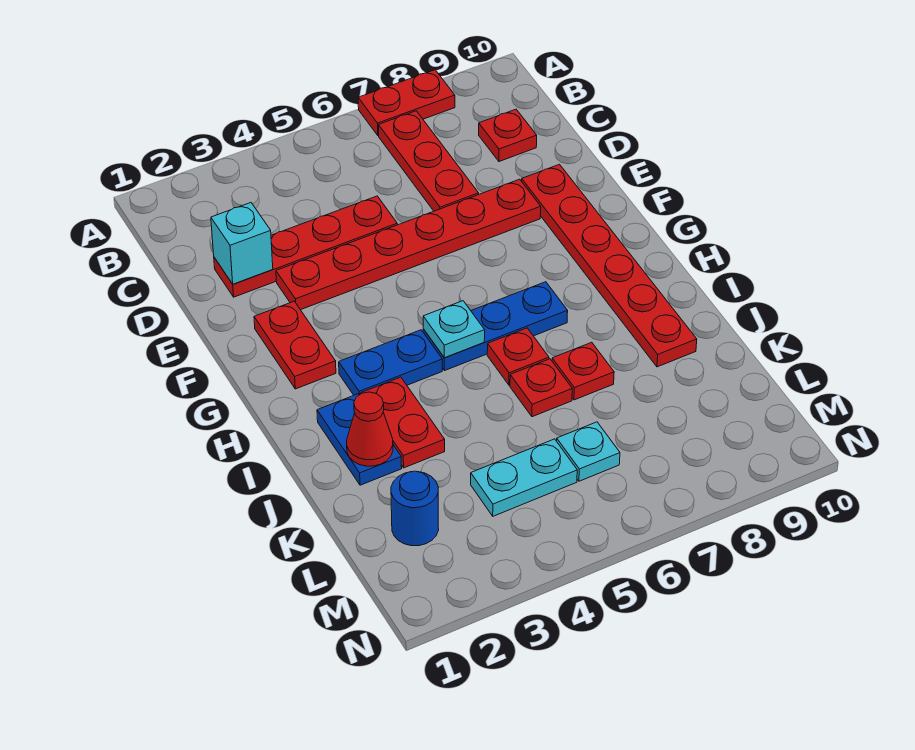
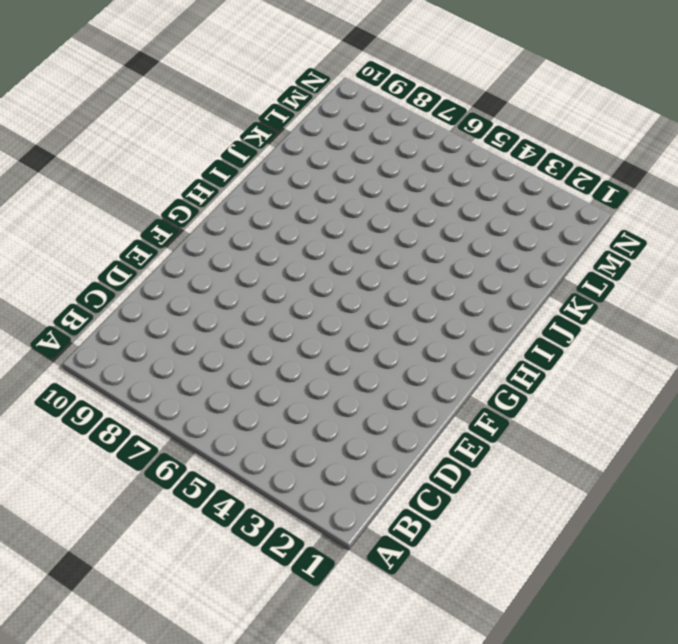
none -> red plate A7:A8 level 1
none -> red plate B7:D7 level 1
none -> red plate C9 level 1

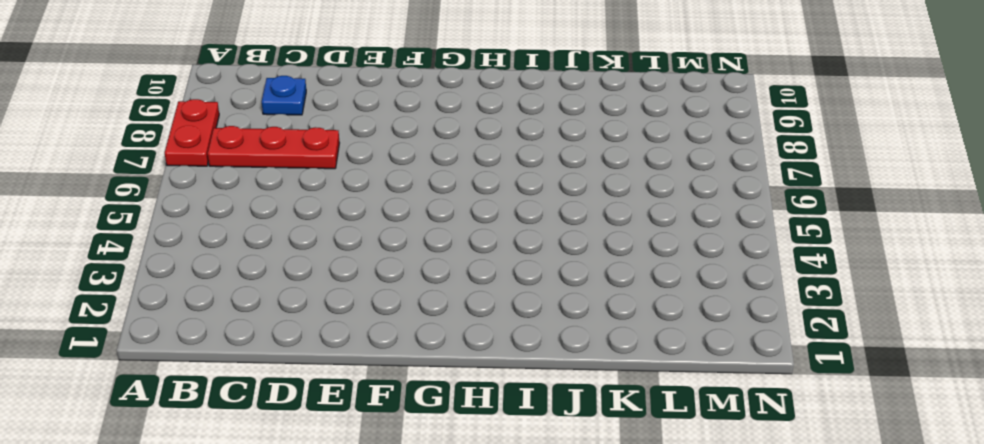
blue plate C9 level 1 -> red plate C9 level 1
none -> red plate D2:D5 level 1
none -> red plate E3:E8 level 1
none -> red plate E9:J9 level 1

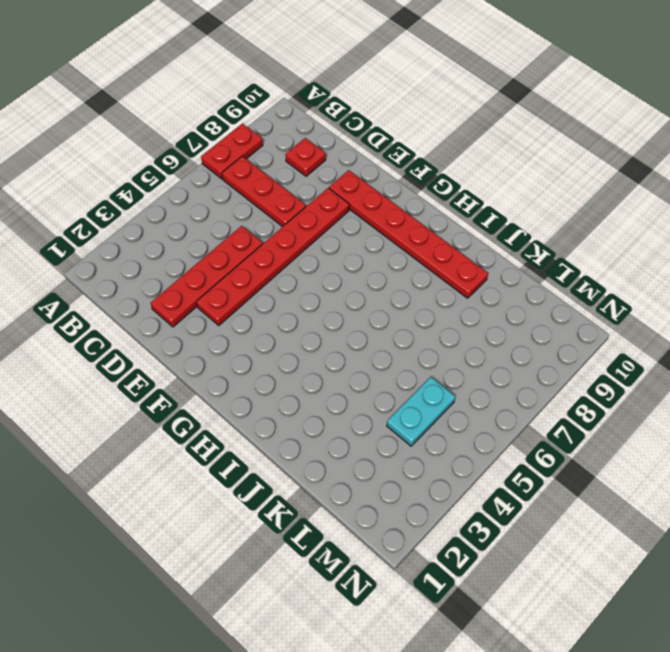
none -> red plate F2:G2 level 1
none -> blue plate H3:H4 level 1
none -> blue plate H5:H7 level 1

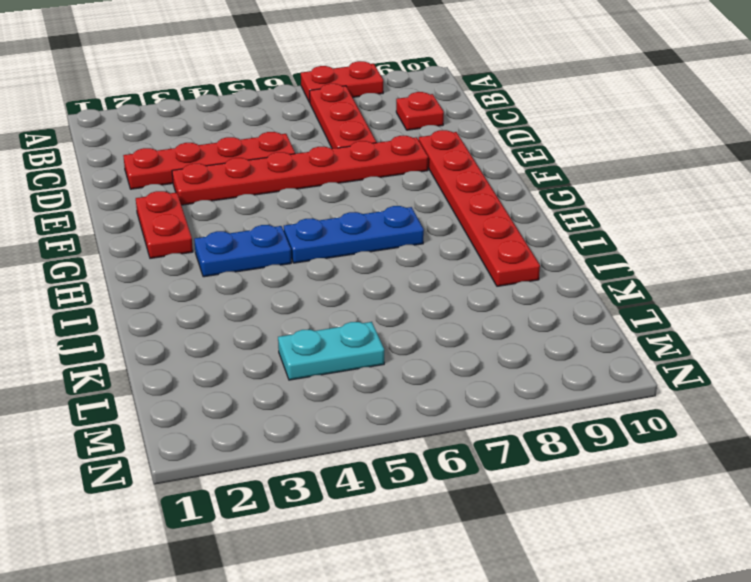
none -> blue plate I2:J2 level 1
none -> red plate I3:J3 level 1
none -> red plate I6 level 1

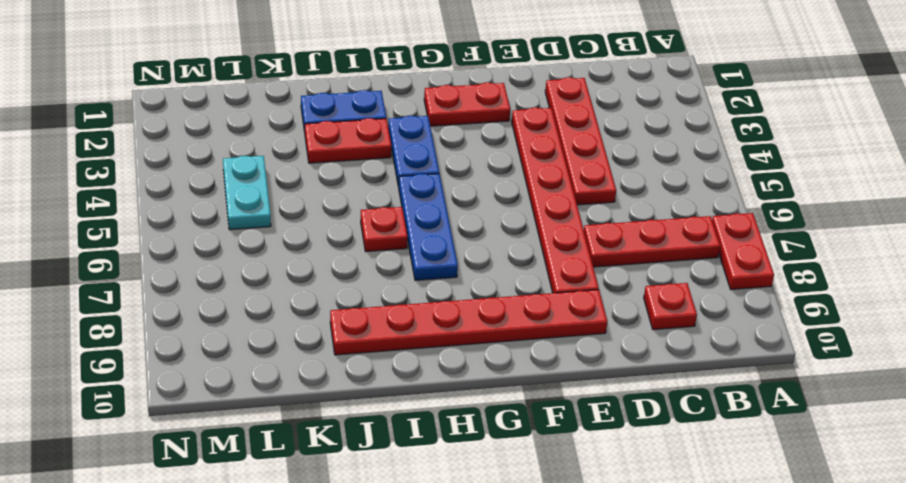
none -> red plate J6 level 1
none -> red plate J7 level 1
none -> blue round brick L2 level 1

